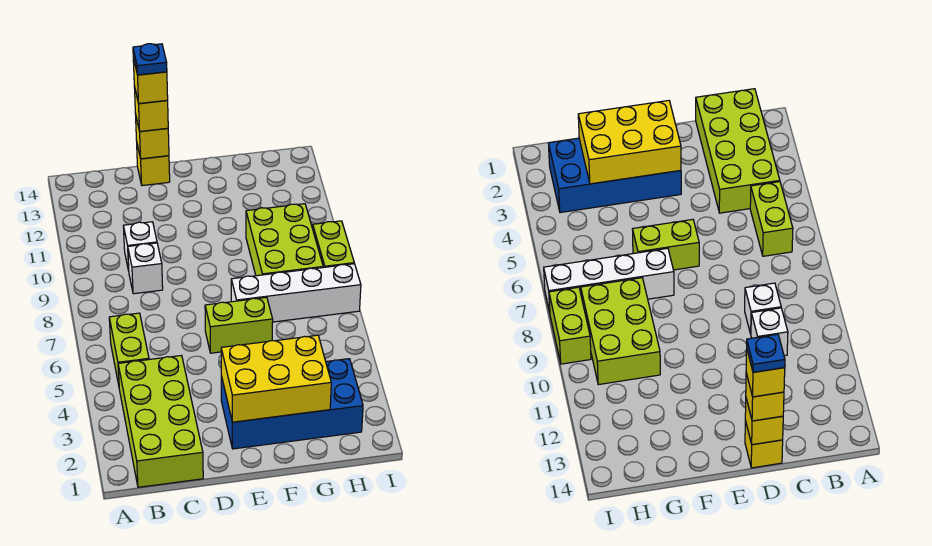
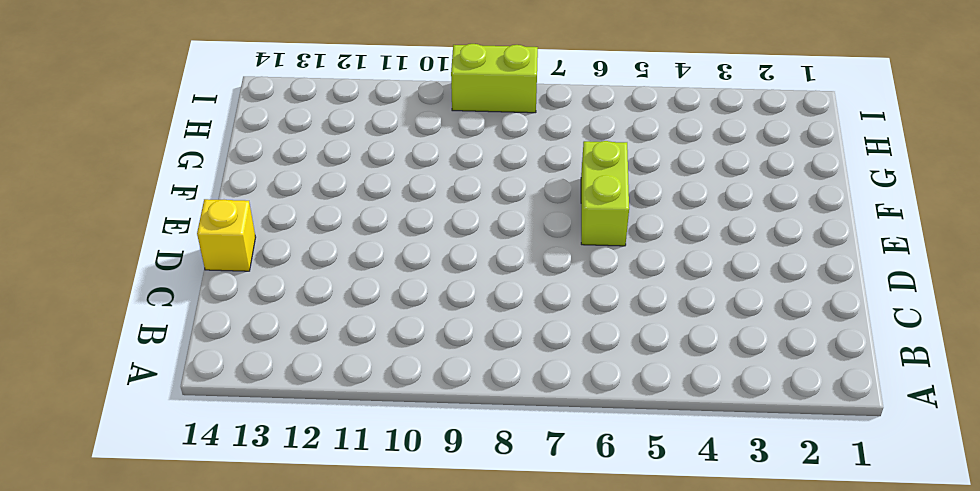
none -> lime brick B1:C4 level 1
none -> lime brick B5:B6 level 1
none -> white brick C9 level 1

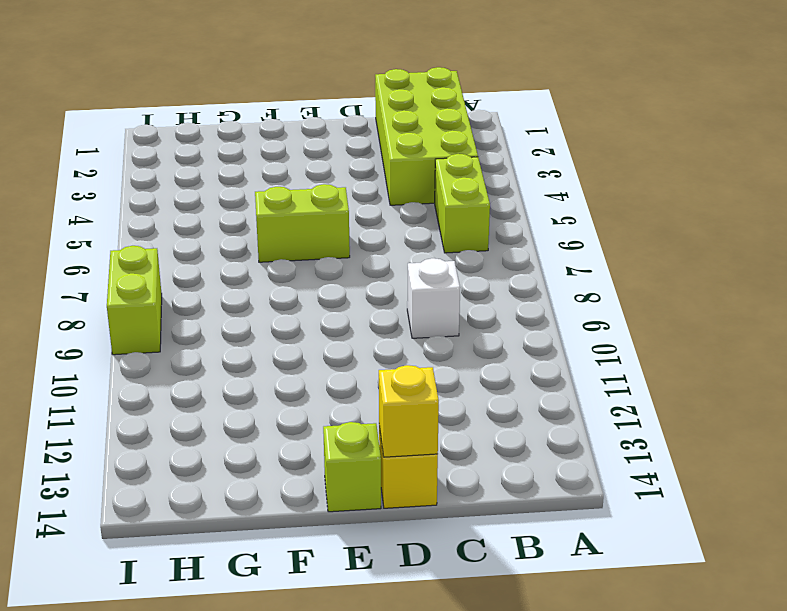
lime brick E14 level 1 -> none
none -> white brick C10 level 1
none -> blue brick E2:H3 level 1
none -> white brick F7:I7 level 1

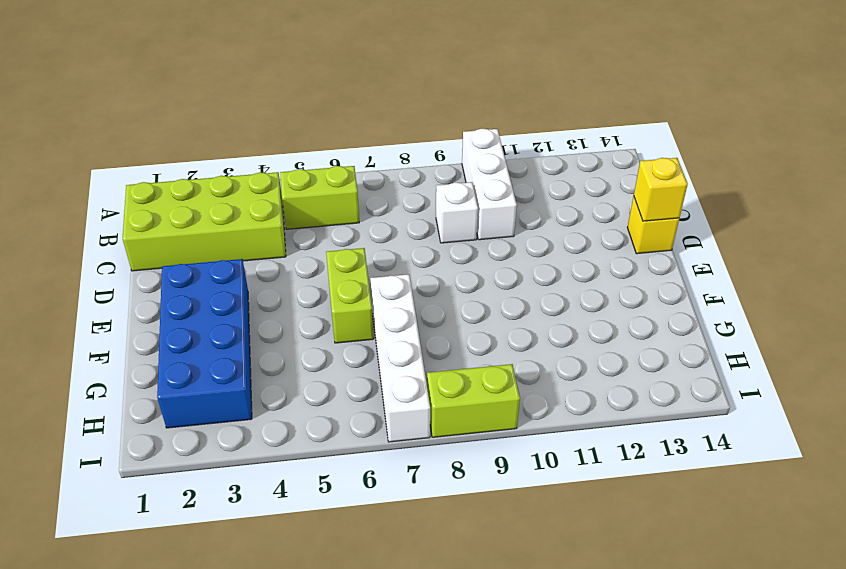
white brick A10:C10 level 1 -> white brick C10 level 1
none -> lime brick G8:H10 level 1
none -> yellow brick E2:G3 level 2
none -> yellow brick D14 level 3

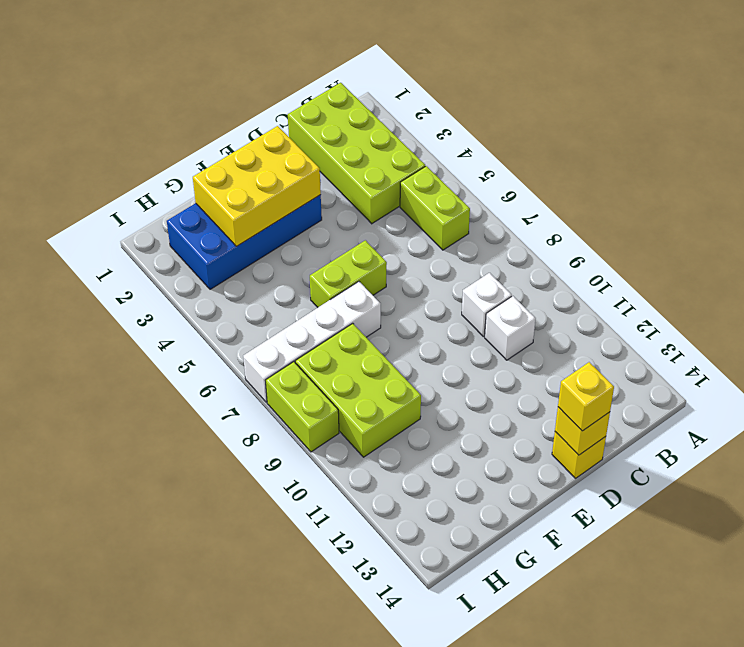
none -> yellow brick D14 level 4
none -> blue plate D14 level 5

